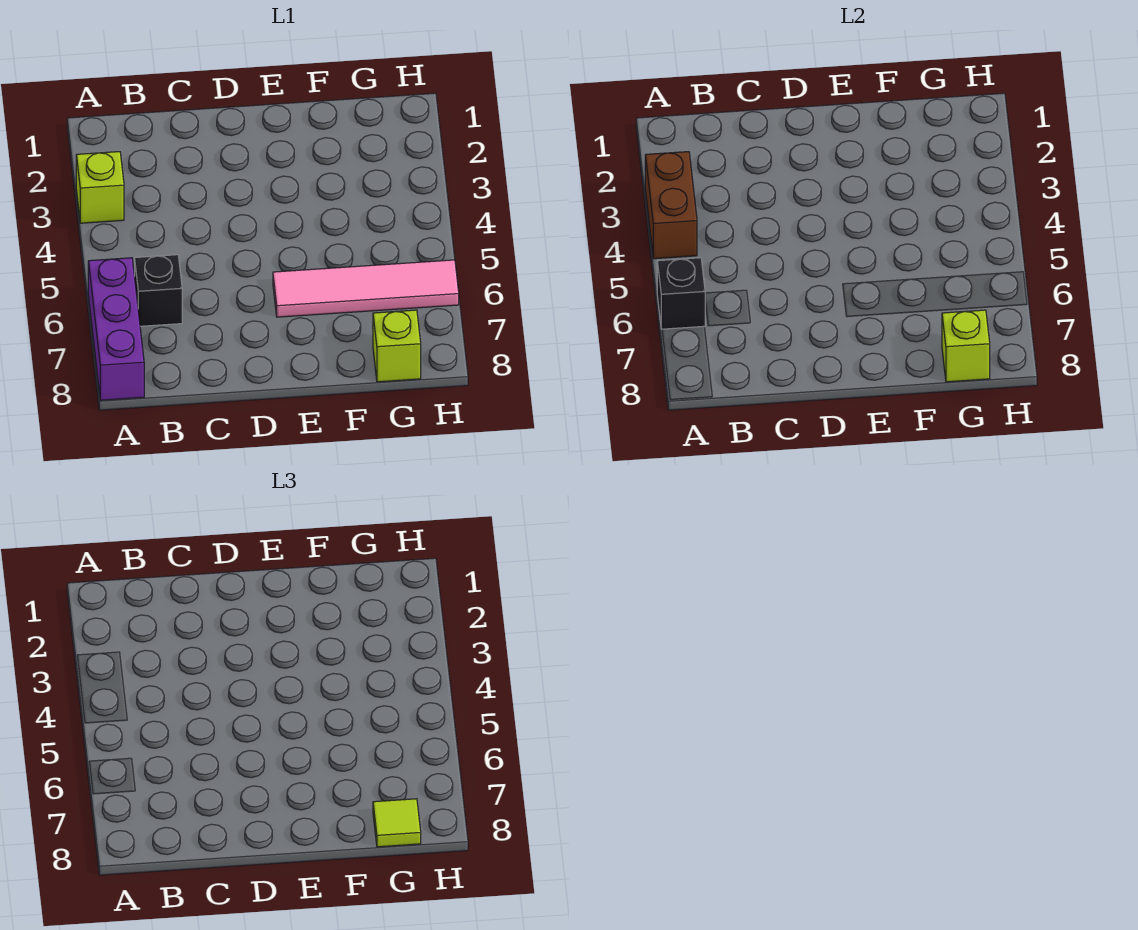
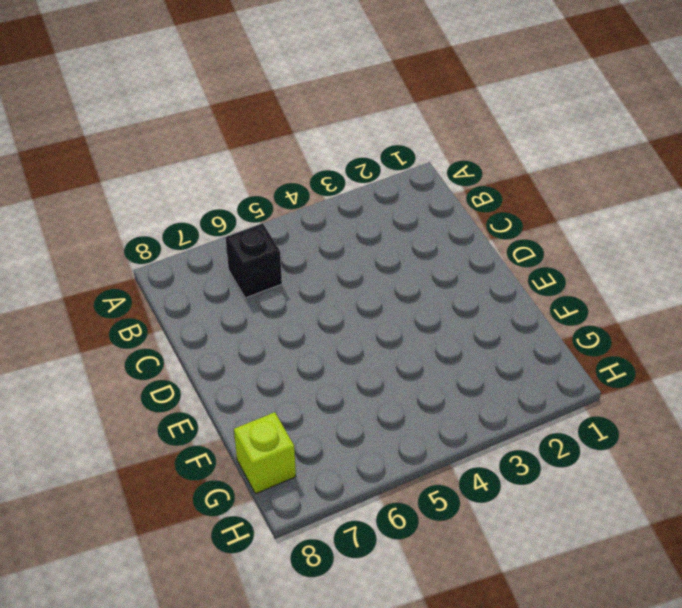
none -> lime brick A3 level 1
none -> purple brick A6:A8 level 1

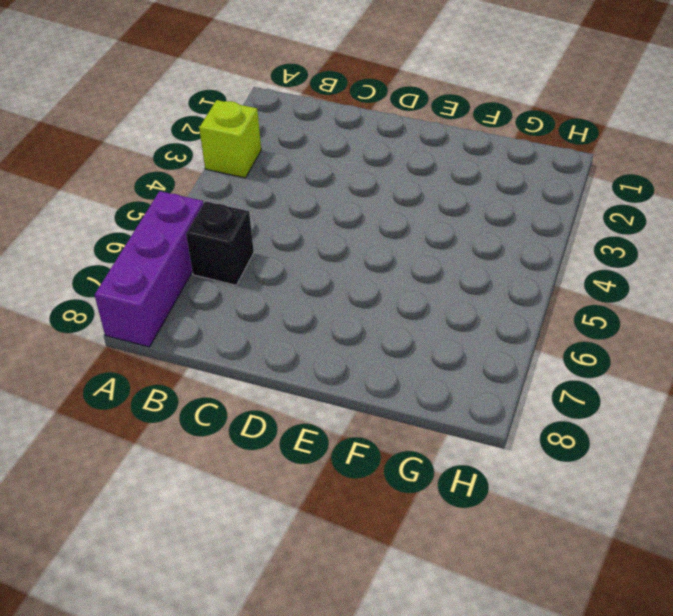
none -> pink tile E6:H6 level 1
none -> lime brick G8 level 1

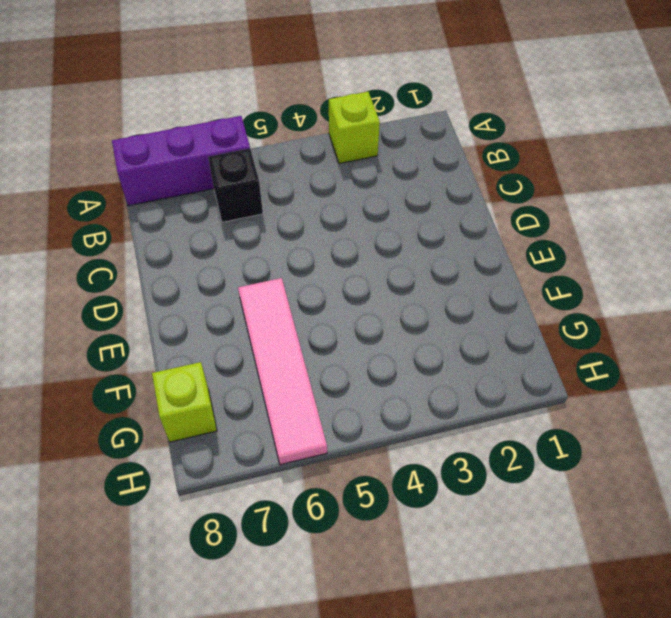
none -> brown brick A3:A4 level 2
none -> black brick A6 level 2

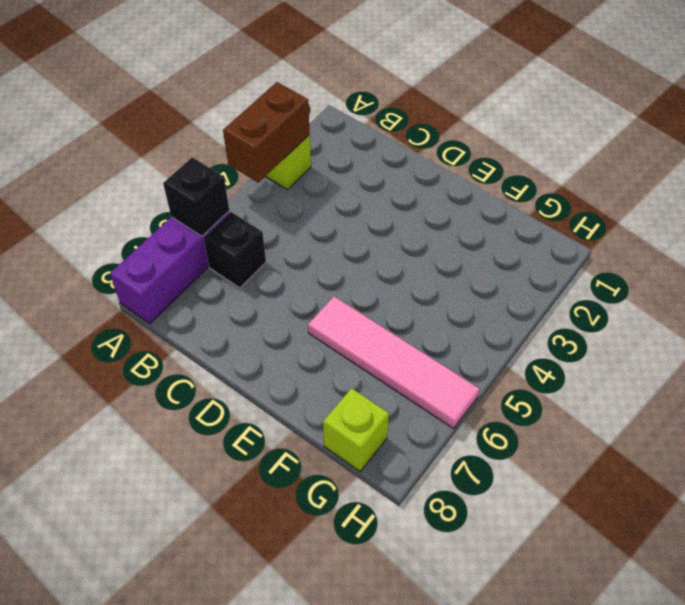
none -> lime brick G8 level 2
none -> lime tile G8 level 3

